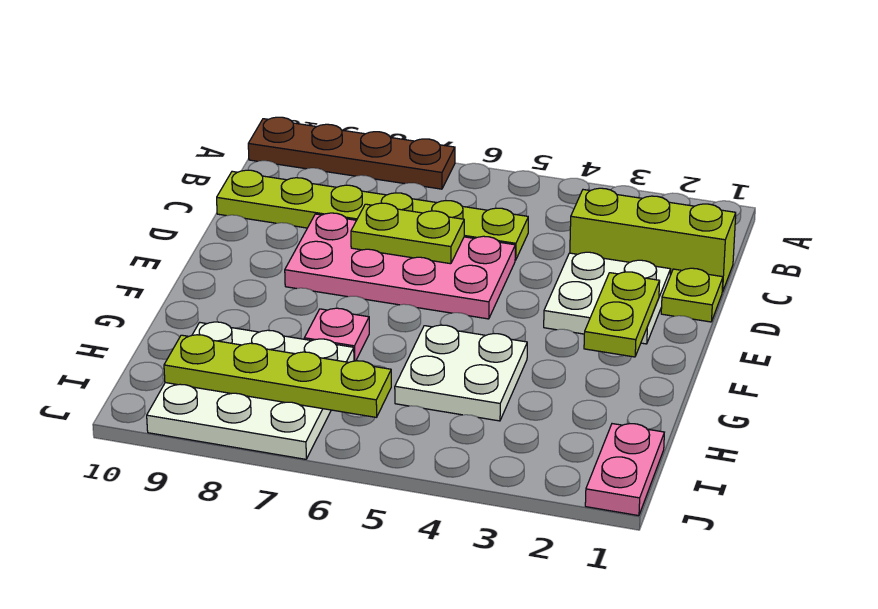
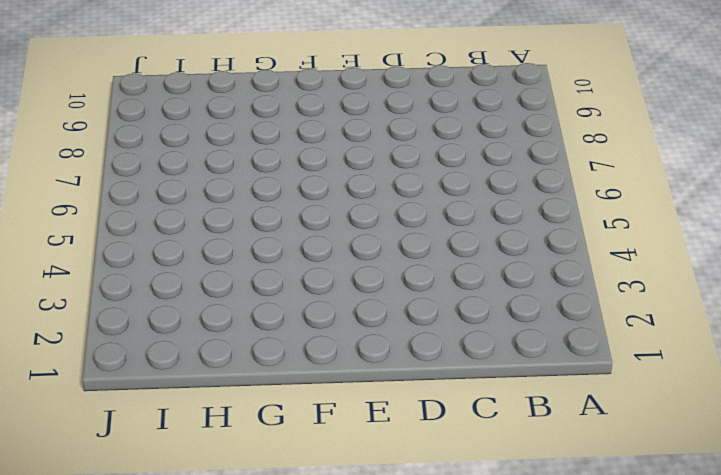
none -> brown plate A7:A10 level 1
none -> lime brick C1:C3 level 1
none -> lime plate C5:C10 level 1

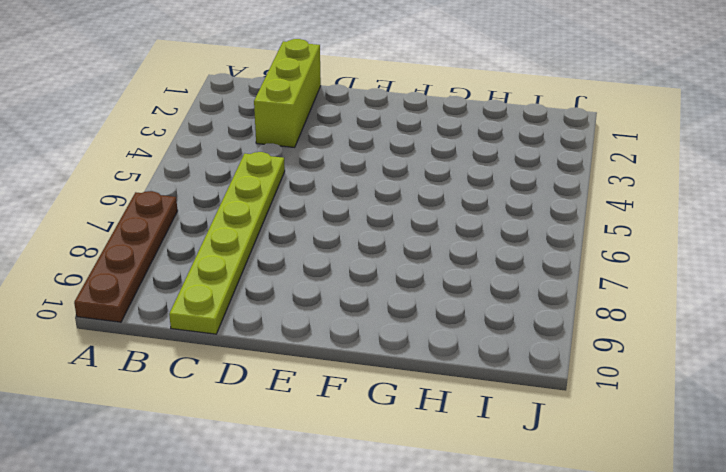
none -> lime plate D1 level 1
none -> white plate D2:E3 level 1
none -> pink plate D5:E8 level 1

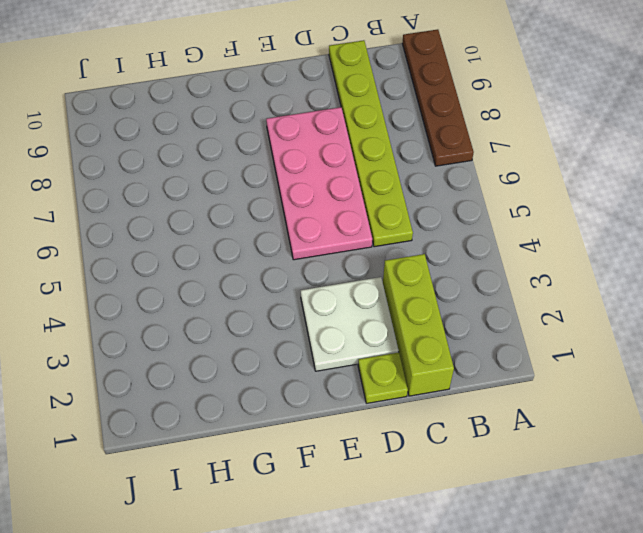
none -> white plate G4:H5 level 1
none -> pink plate G7 level 1
none -> white plate H7:J9 level 1

